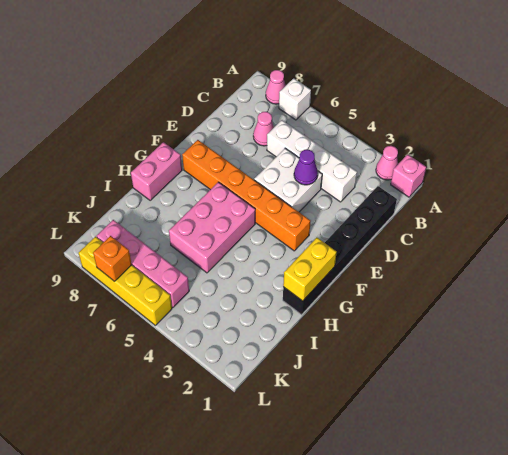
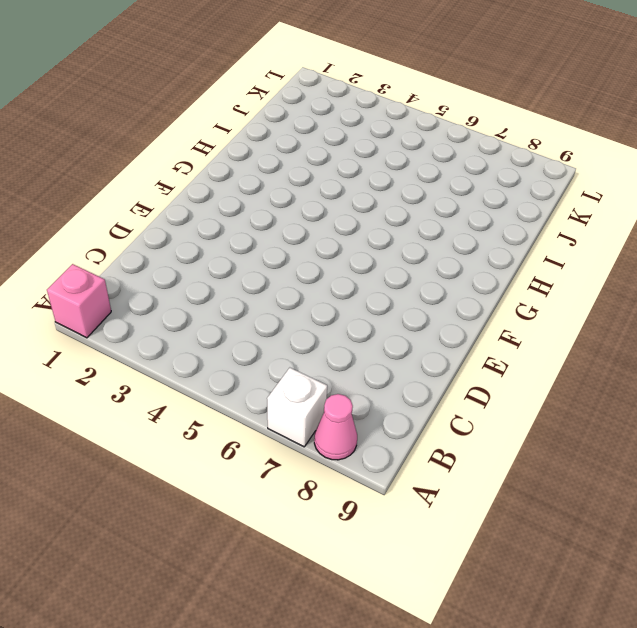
none -> pink cone A2 level 1
none -> black brick C1:H1 level 1
none -> white brick C3:C6 level 1

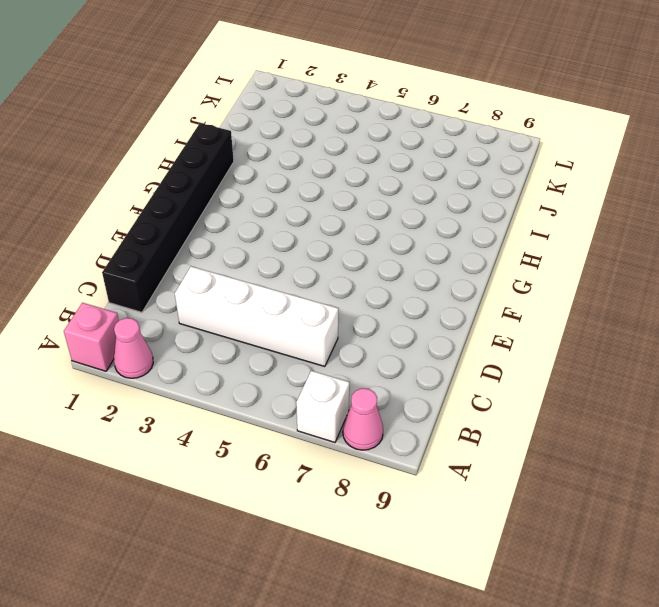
none -> pink cone C7 level 1
none -> white brick D4:E5 level 1
none -> orange brick F3:F8 level 1

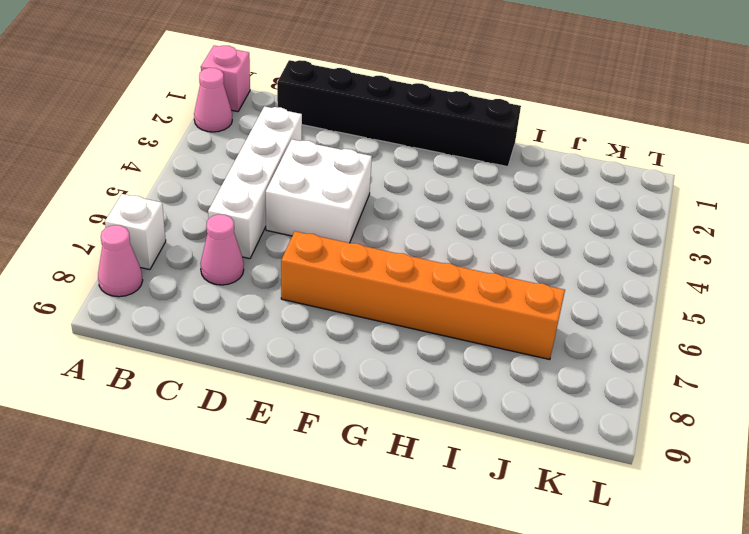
orange brick E7:J7 level 1 -> orange brick F3:F8 level 1
none -> pink brick G5:I6 level 1
none -> pink brick G9:H9 level 1
none -> pink brick K5:K8 level 1

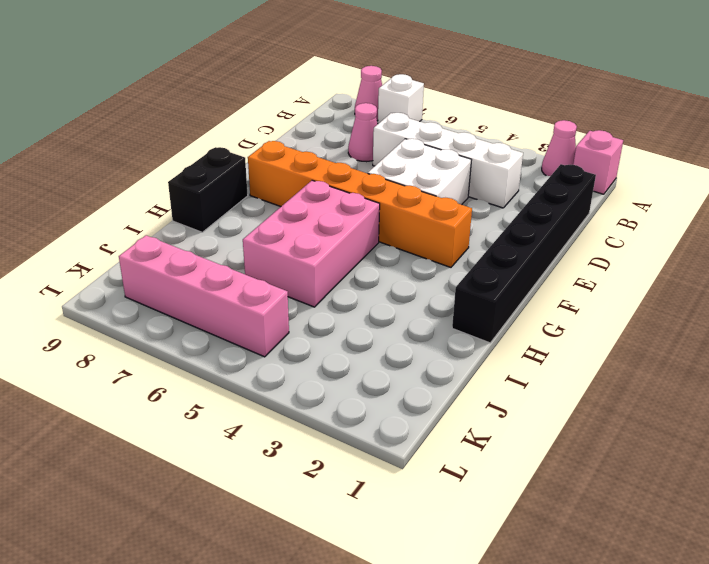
black brick G9:H9 level 1 -> pink brick G9:H9 level 1
none -> yellow brick L5:L8 level 1
none -> purple cone D4 level 2
none -> yellow brick G1:H1 level 2

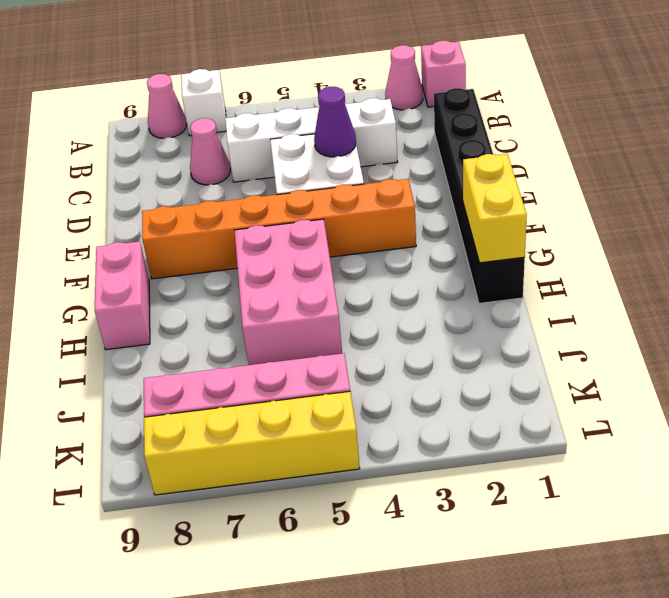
none -> orange brick L7 level 2

